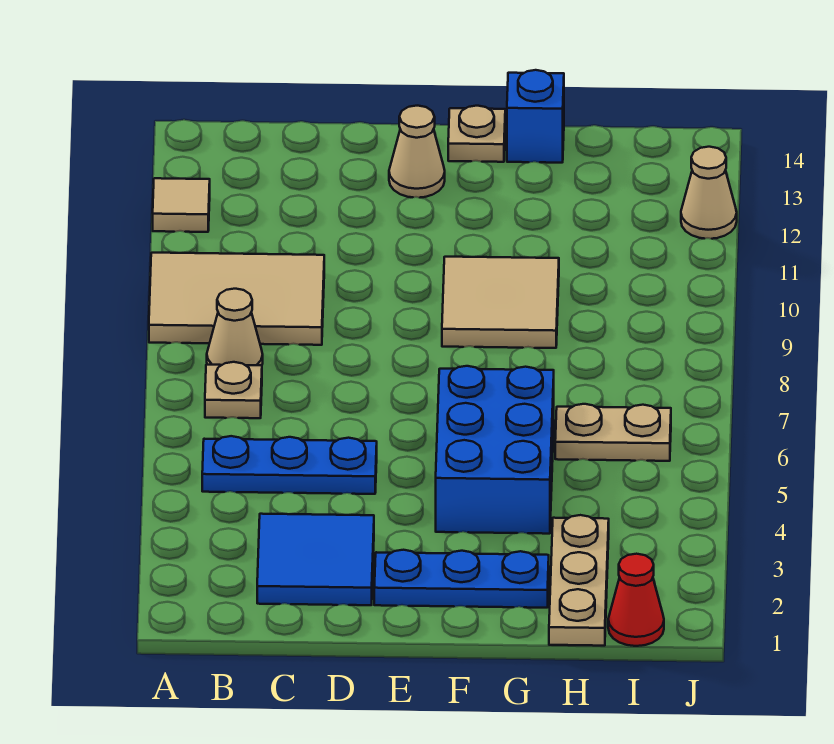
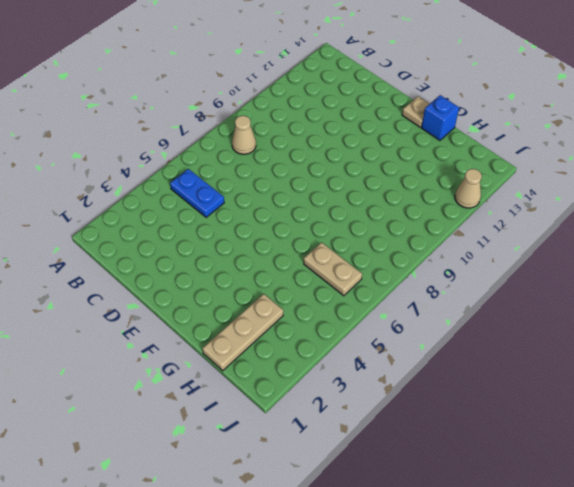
blue plate B5:C5 level 1 -> blue plate B5:D5 level 1
none -> tan tile A9:C10 level 1
none -> tan tile A12 level 1
none -> tan plate B7 level 1

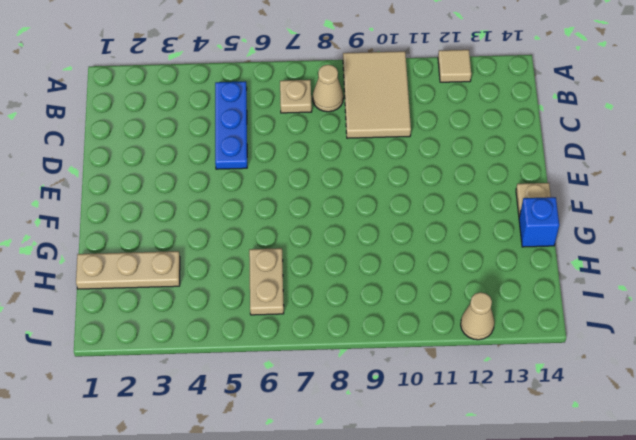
none -> blue tile C2:D3 level 1
none -> blue plate E2:G2 level 1
none -> tan cone E13 level 1

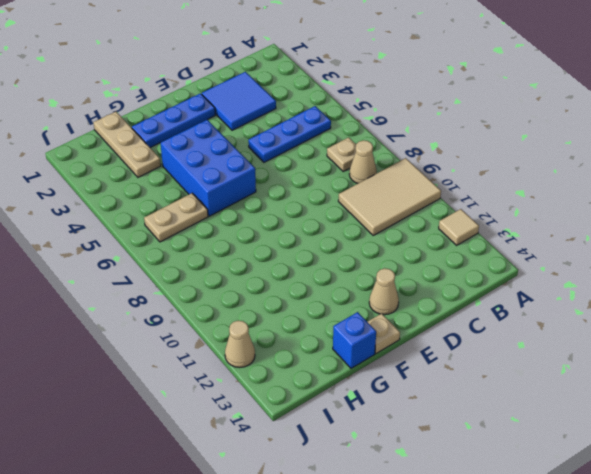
none -> tan tile F9:G10 level 1
none -> red cone I1 level 1

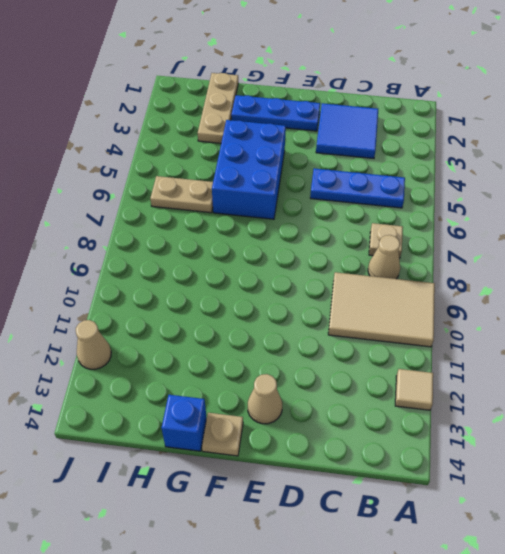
none -> tan tile F9:G10 level 1
none -> red cone I1 level 1

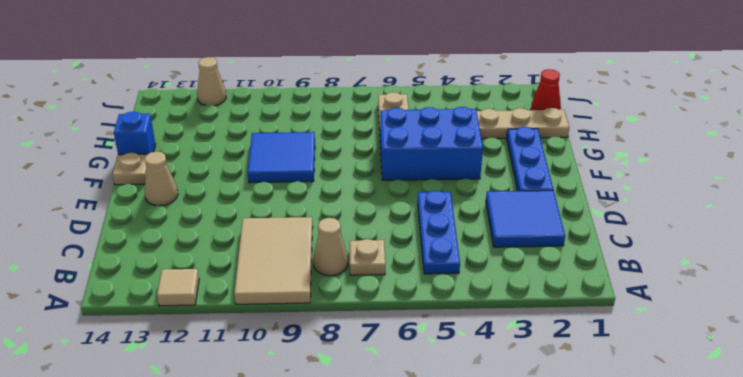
blue tile F9:G10 level 1 -> tan tile F9:G10 level 1

